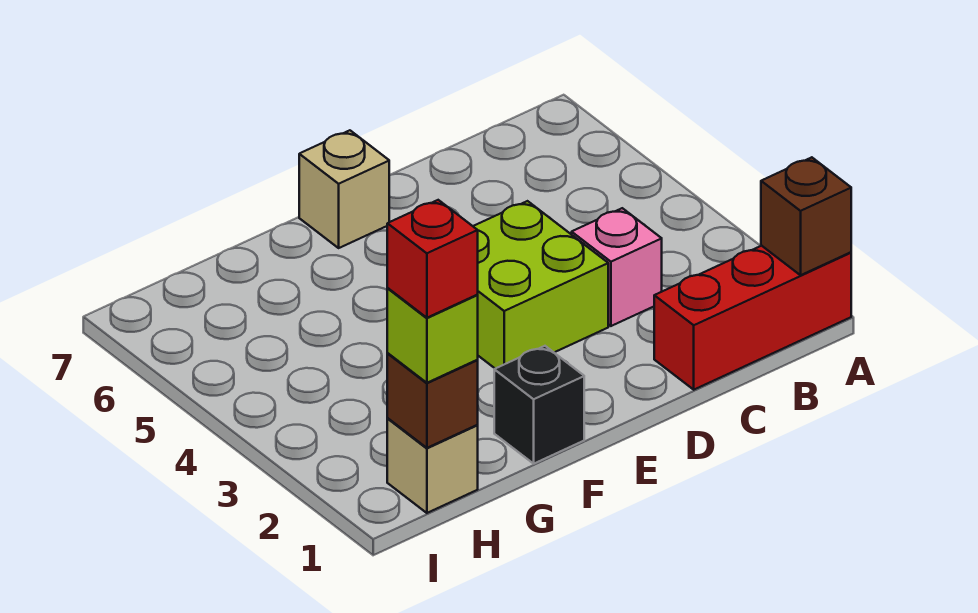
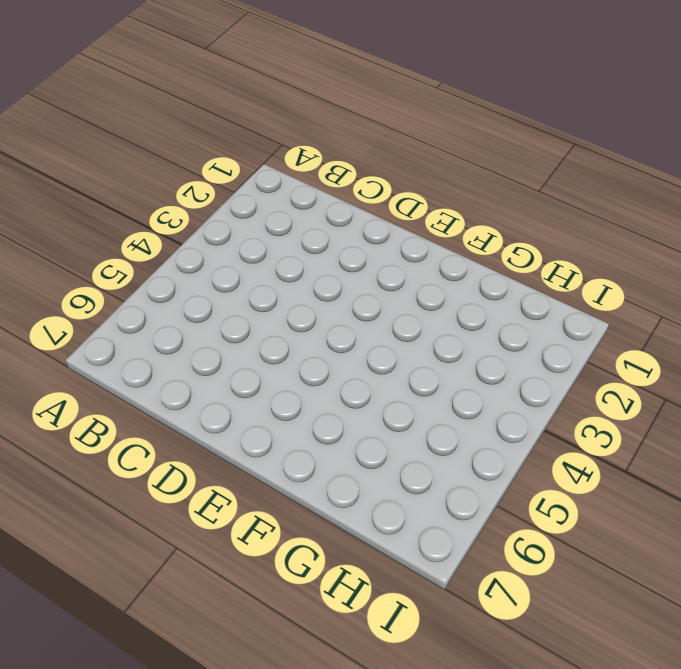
none -> red brick A1:C1 level 1
none -> pink brick C3 level 1

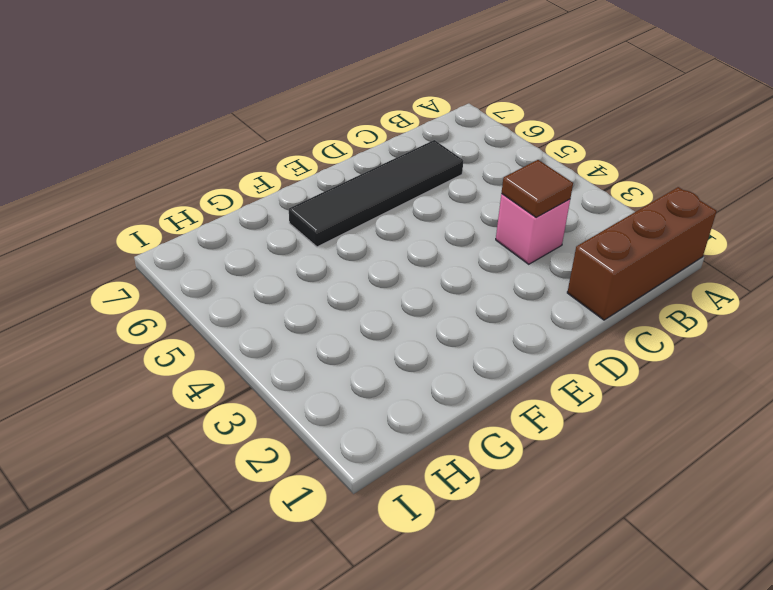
brown brick A1:C1 level 1 -> red brick A1:C1 level 1
brown tile C3 level 2 -> none
black tile C6:F6 level 1 -> none
none -> lime brick D3:E4 level 1
none -> tan brick E7 level 1

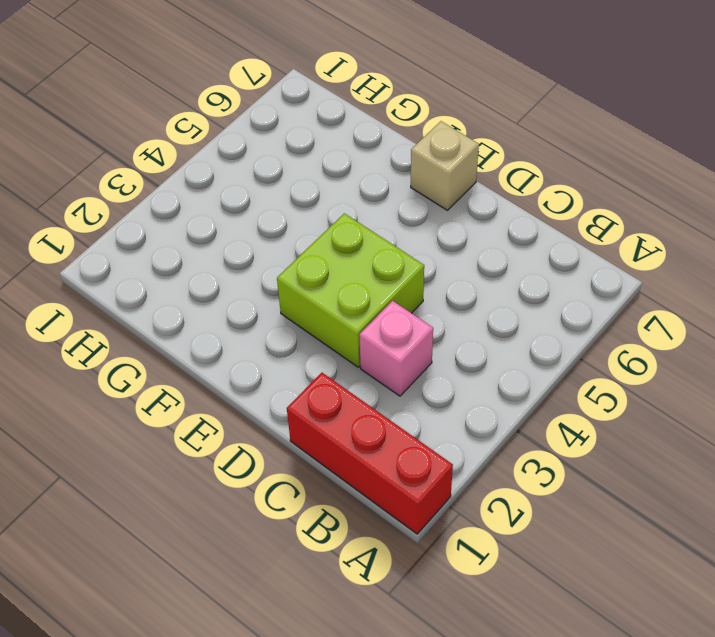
none -> black brick F1 level 1
none -> tan brick H1 level 1

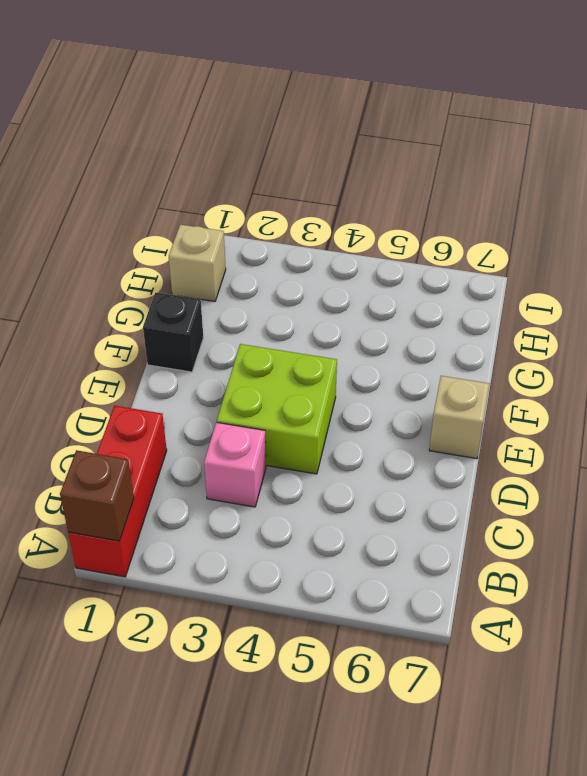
none -> brown brick H1 level 2
none -> lime brick H1 level 3

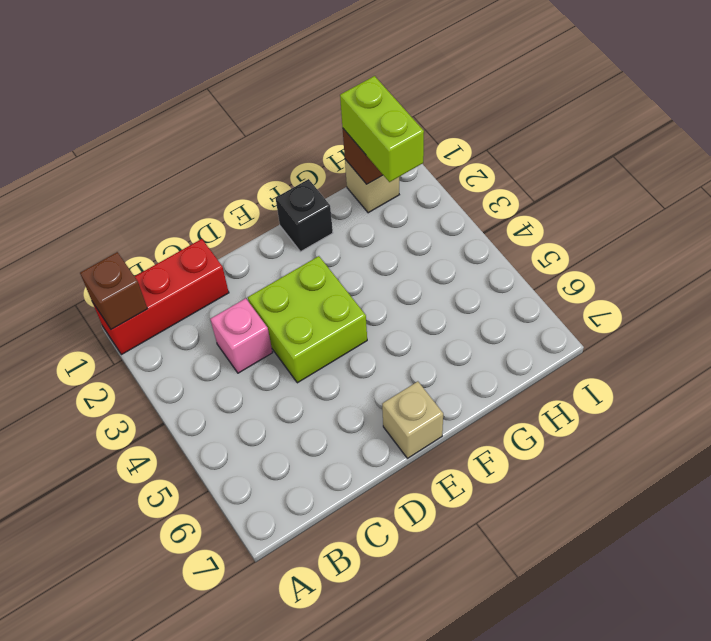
lime brick H1:H2 level 3 -> lime brick H1 level 3
none -> red brick H1 level 4

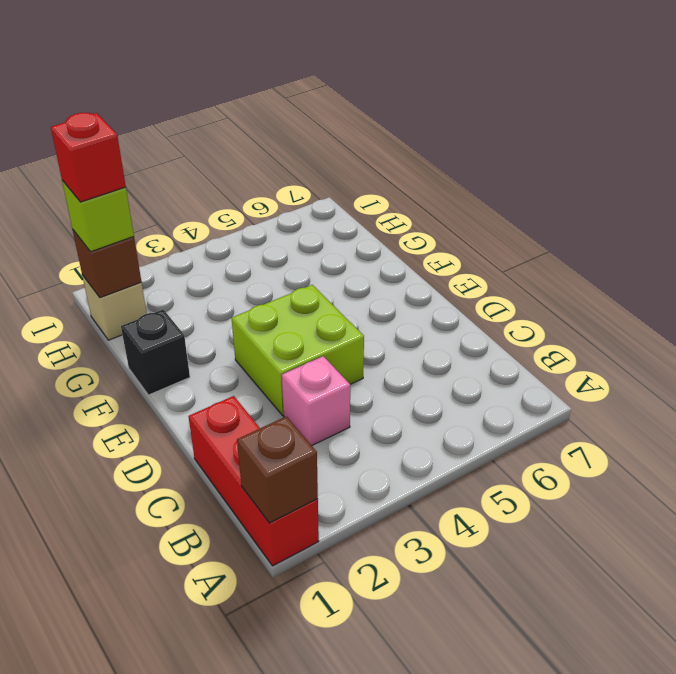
none -> tan brick E7 level 1

